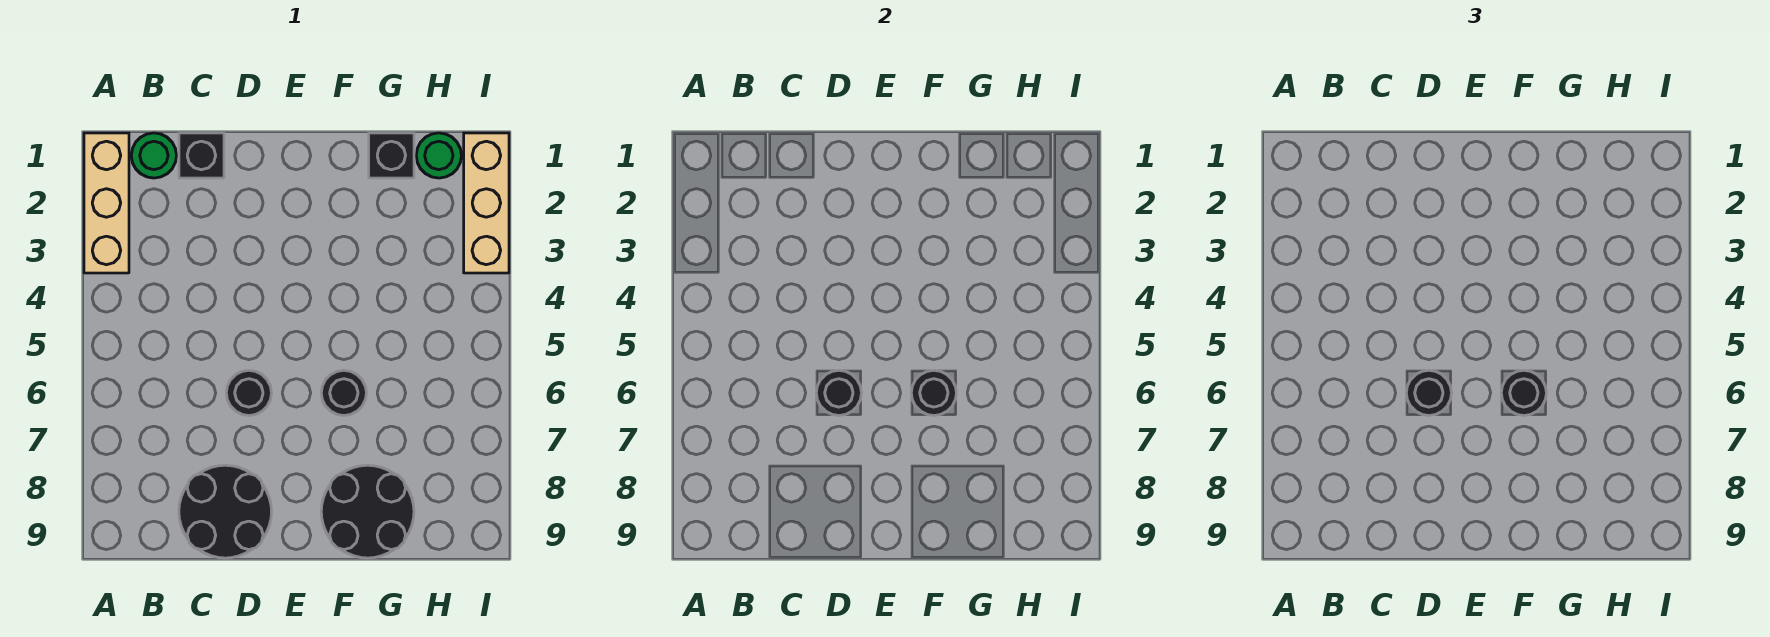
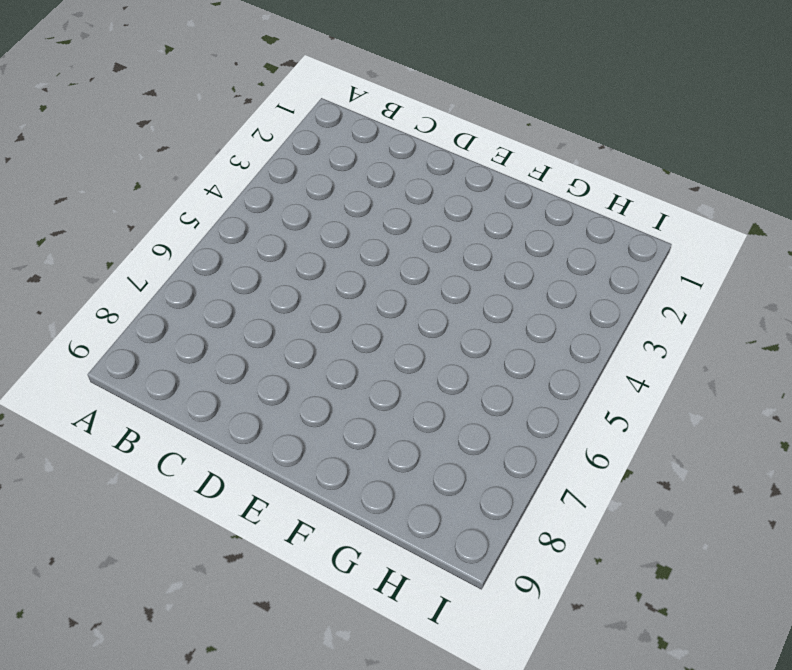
none -> tan brick A1:A3 level 1
none -> green round brick B1 level 1
none -> black brick C1 level 1

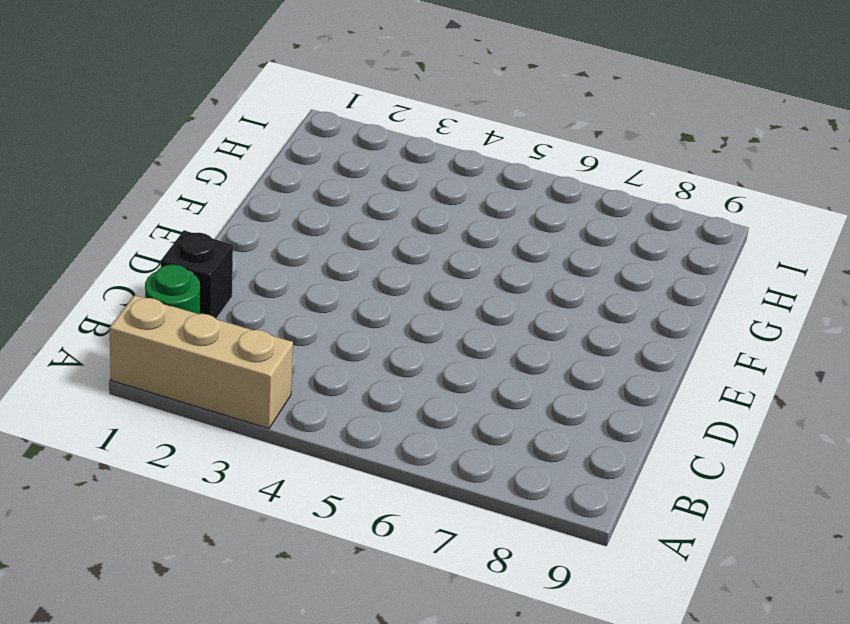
none -> black round brick C8:D9 level 1
none -> black round brick D6 level 1
none -> black round brick F6 level 1

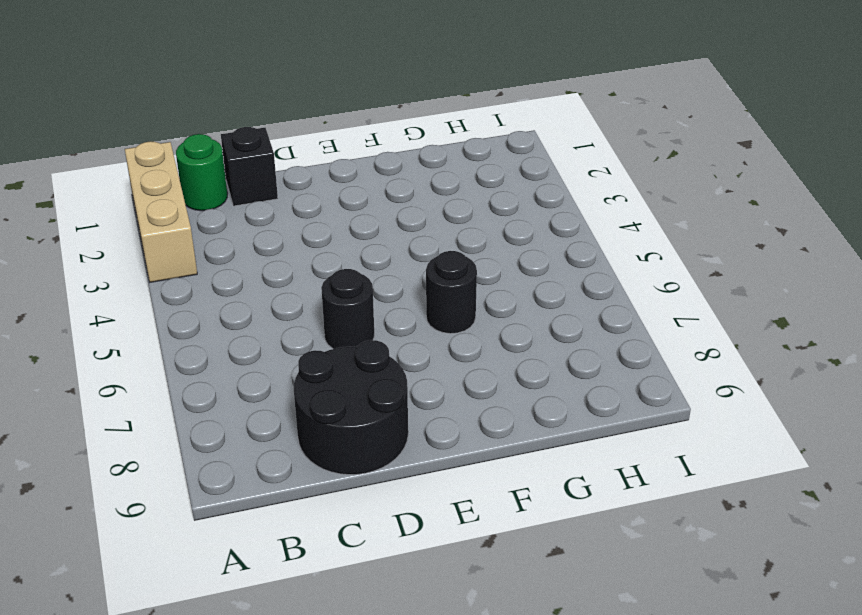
none -> black round brick F8:G9 level 1
none -> black brick G1 level 1
none -> green round brick H1 level 1

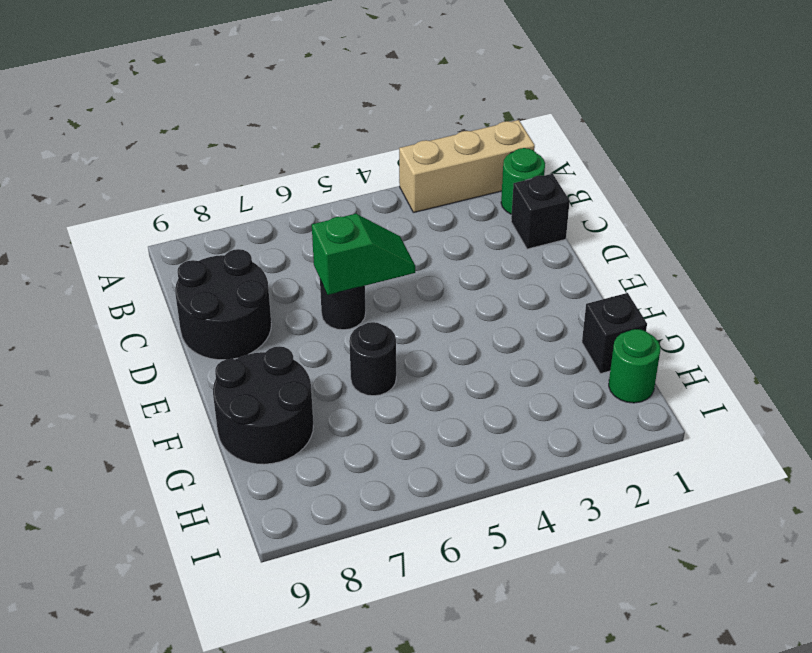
green slope D5:D6 level 2 top 6 -> black round brick D6 level 2
none -> tan brick I1:I3 level 1
none -> black round brick F6 level 2
none -> black round brick D6 level 3

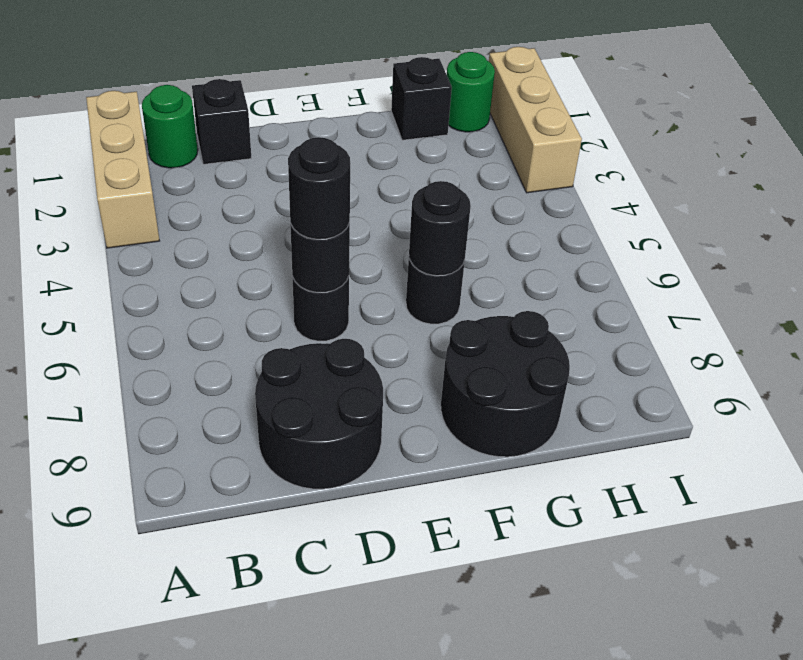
none -> black round brick F6 level 3

